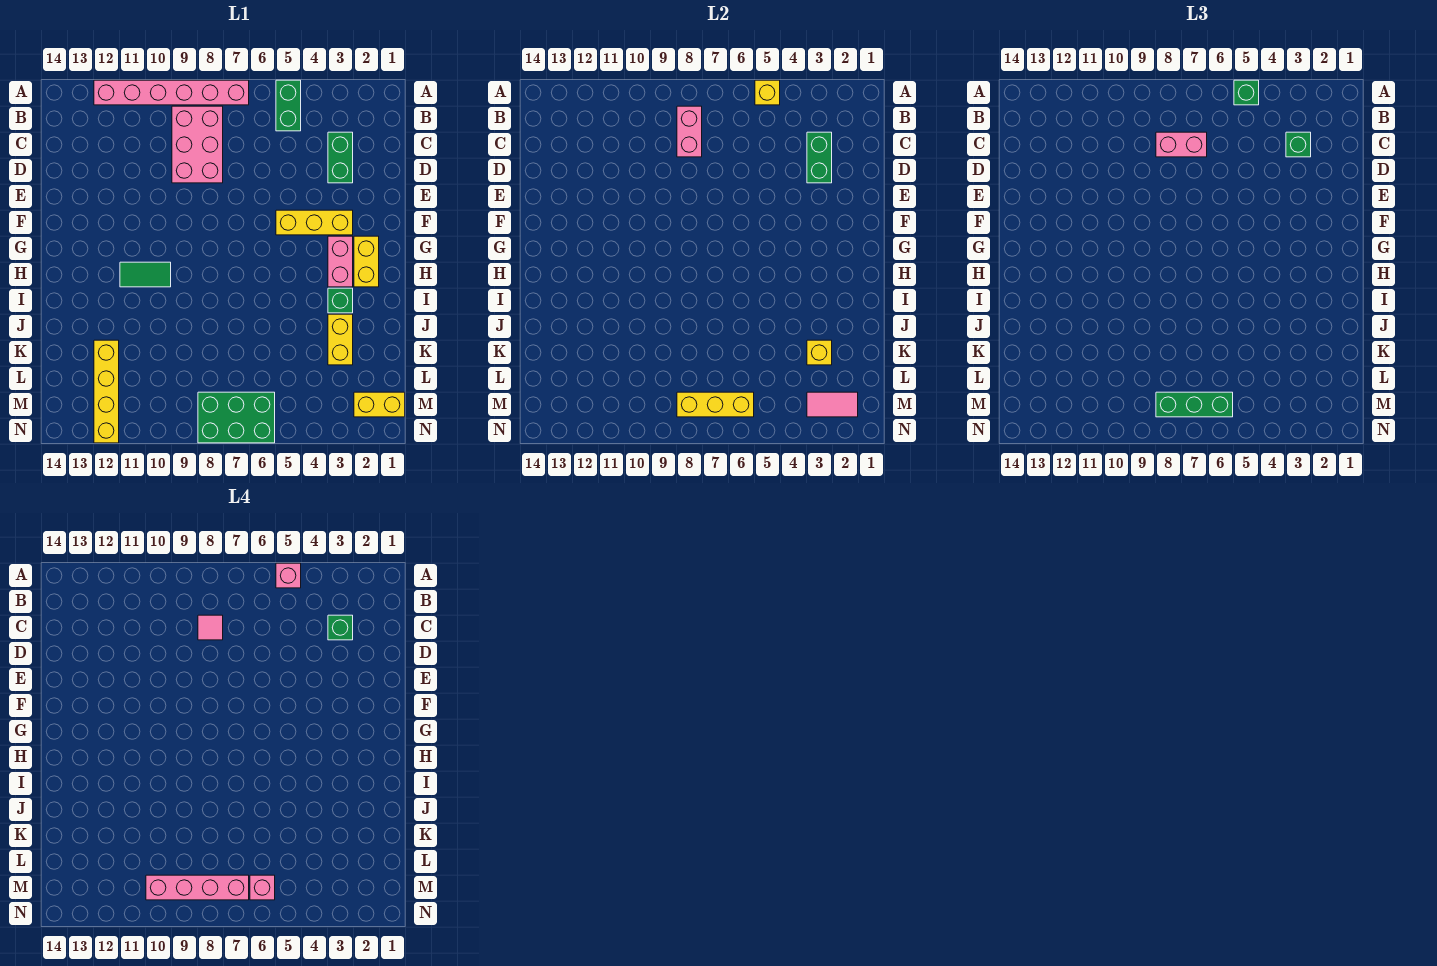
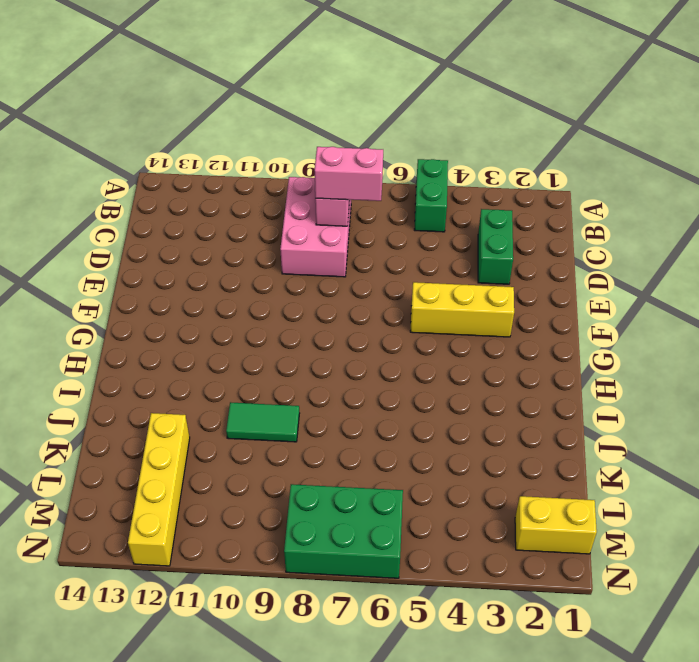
green tile J9:J10 level 1 -> green tile H10:H11 level 1
none -> pink brick A7:A12 level 1
none -> yellow brick G2:H2 level 1
none -> pink brick G3:H3 level 1

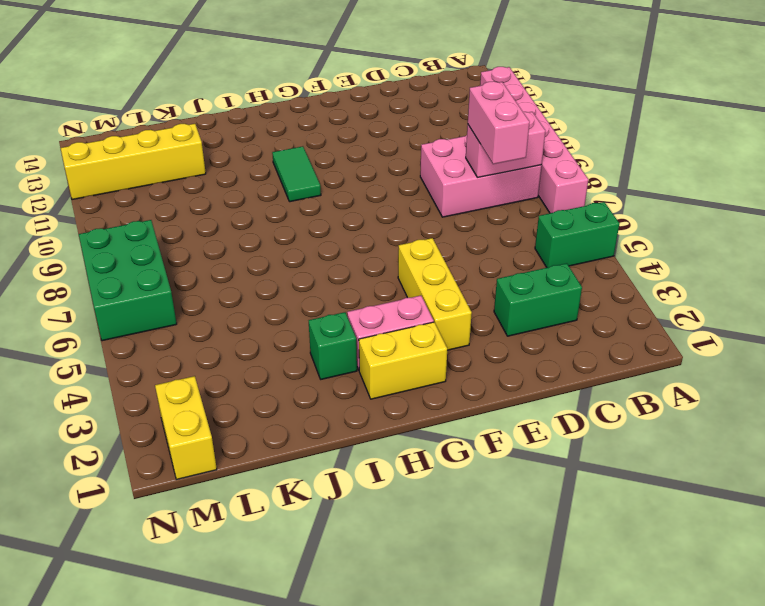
none -> yellow brick J3:K3 level 1
none -> yellow brick A5 level 2
none -> green brick C3:D3 level 2

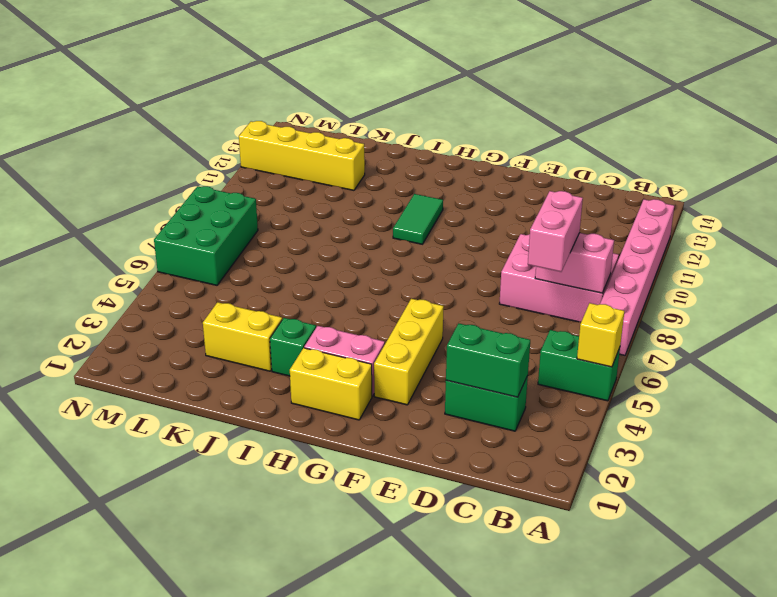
none -> yellow brick M1:M2 level 1
none -> yellow brick K3 level 2
none -> pink tile M2:M3 level 2

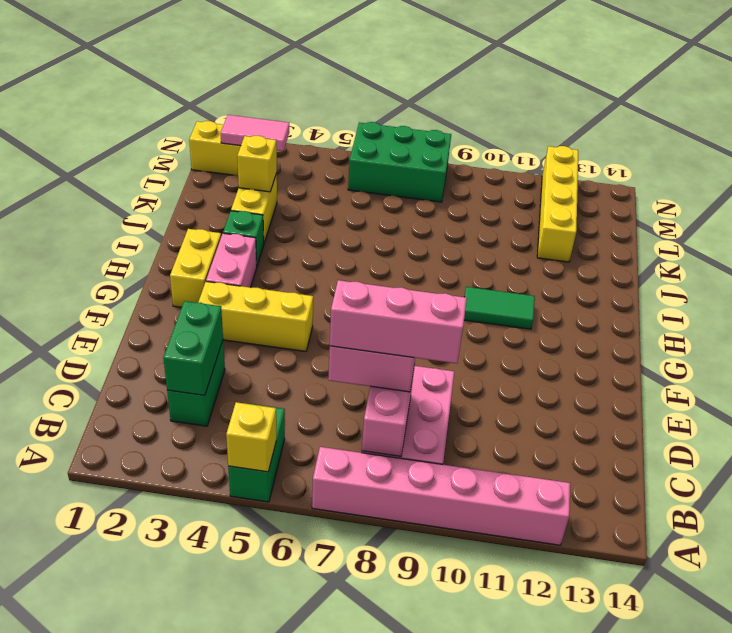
pink brick C7:C9 level 4 -> pink tile C8 level 4
none -> yellow brick M6:M8 level 2
none -> green brick A5 level 3
none -> green brick C3 level 3

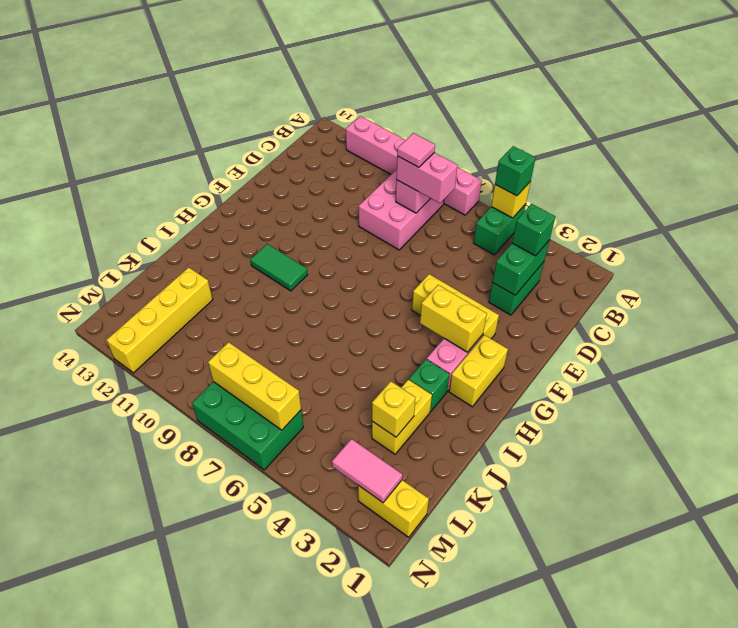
yellow brick G3:G4 level 2 -> none
none -> green brick M6:M8 level 3
none -> pink brick A5 level 4
none -> green brick C3 level 4

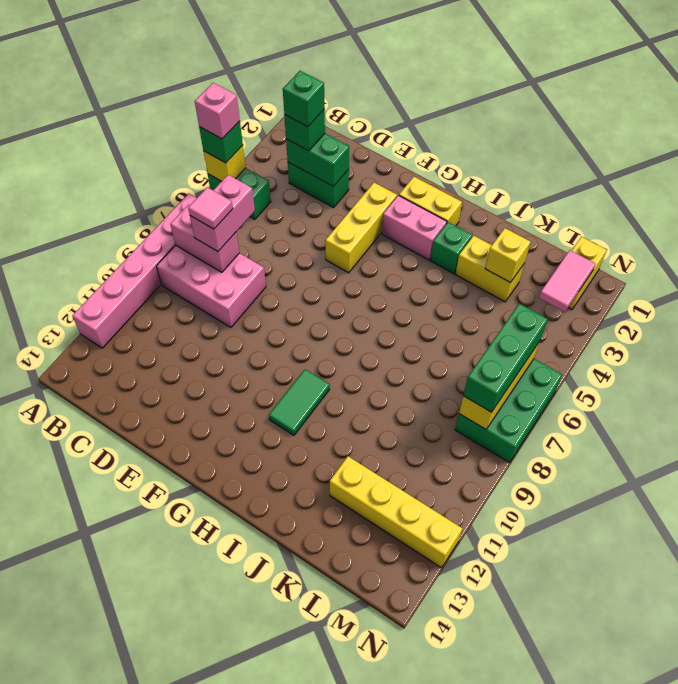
none -> pink brick M6 level 4
none -> pink brick M7:M10 level 4

